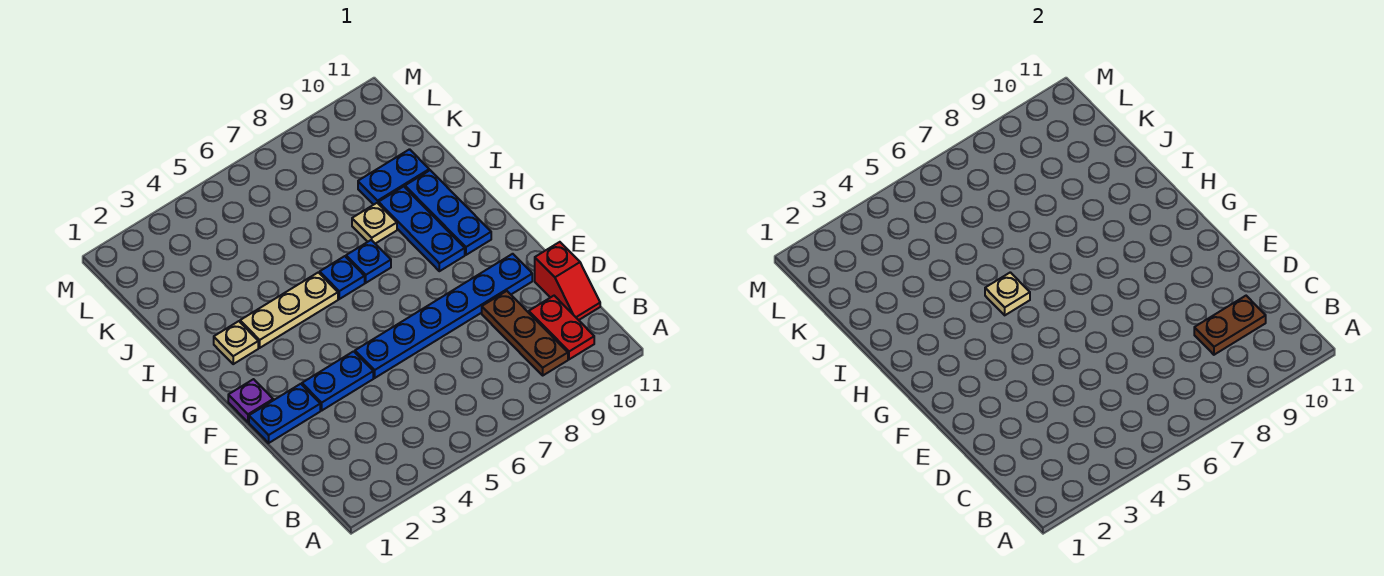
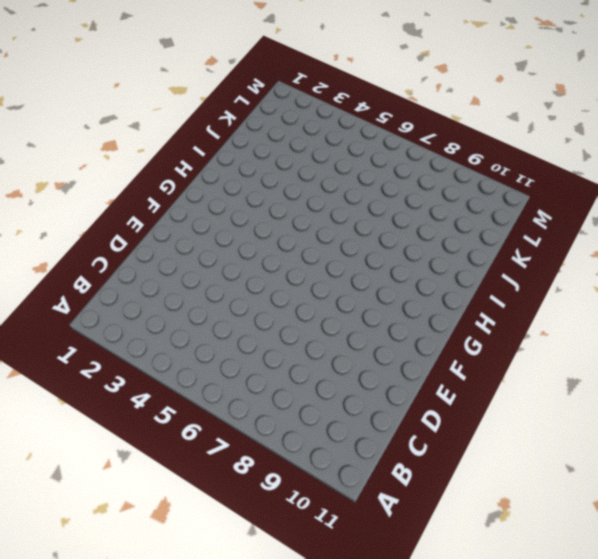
none -> brown plate B9:D9 level 1
none -> red plate B10:C10 level 1
none -> red slope C11:D11 level 1 top D

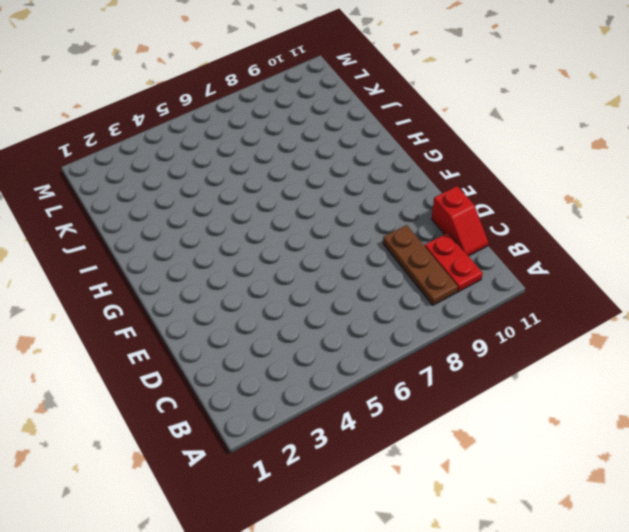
none -> blue plate E1:E2 level 1
none -> blue plate E3:E4 level 1
none -> blue plate E5:E10 level 1

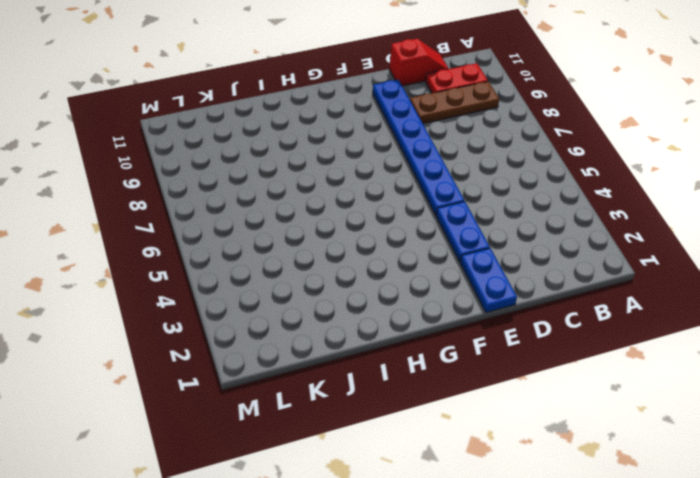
none -> purple plate F1 level 1
none -> blue plate G9:I9 level 1
none -> blue plate G10:I10 level 1

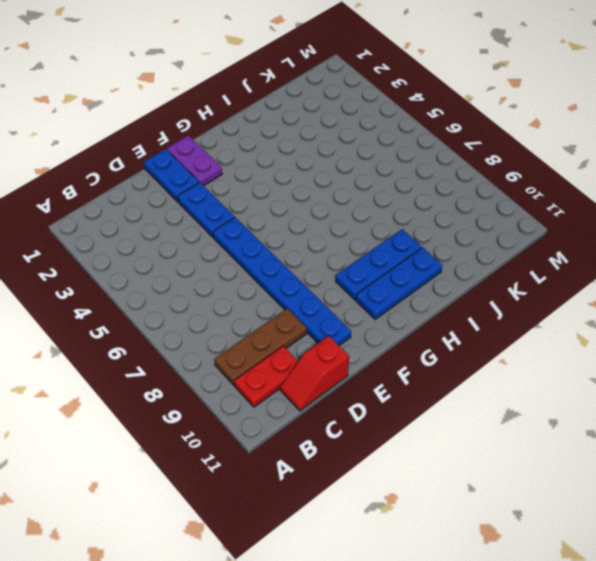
purple plate F1:F2 level 1 -> purple plate F1 level 1
none -> tan plate H2 level 1
none -> tan plate H3:H5 level 1
none -> blue plate H6 level 1

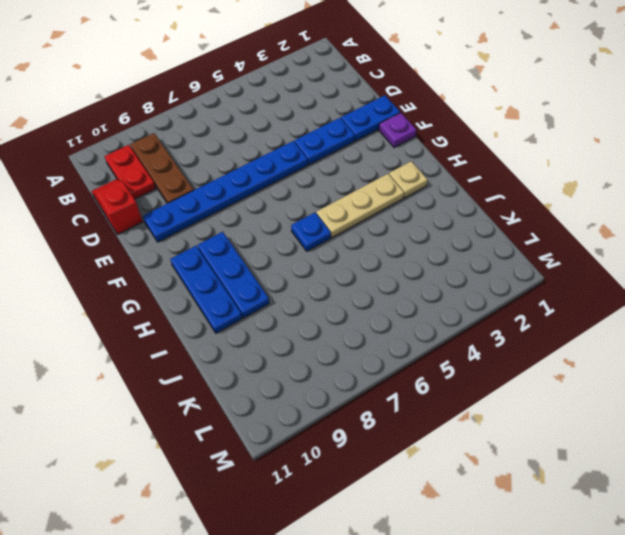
none -> blue plate H7 level 1
none -> tan plate I8 level 1
none -> blue plate J9:J10 level 1

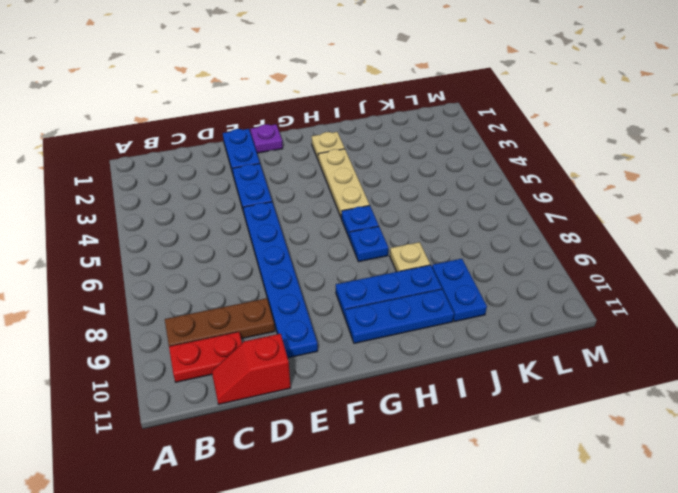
none -> brown plate C9:C10 level 2
none -> tan plate H5 level 2

